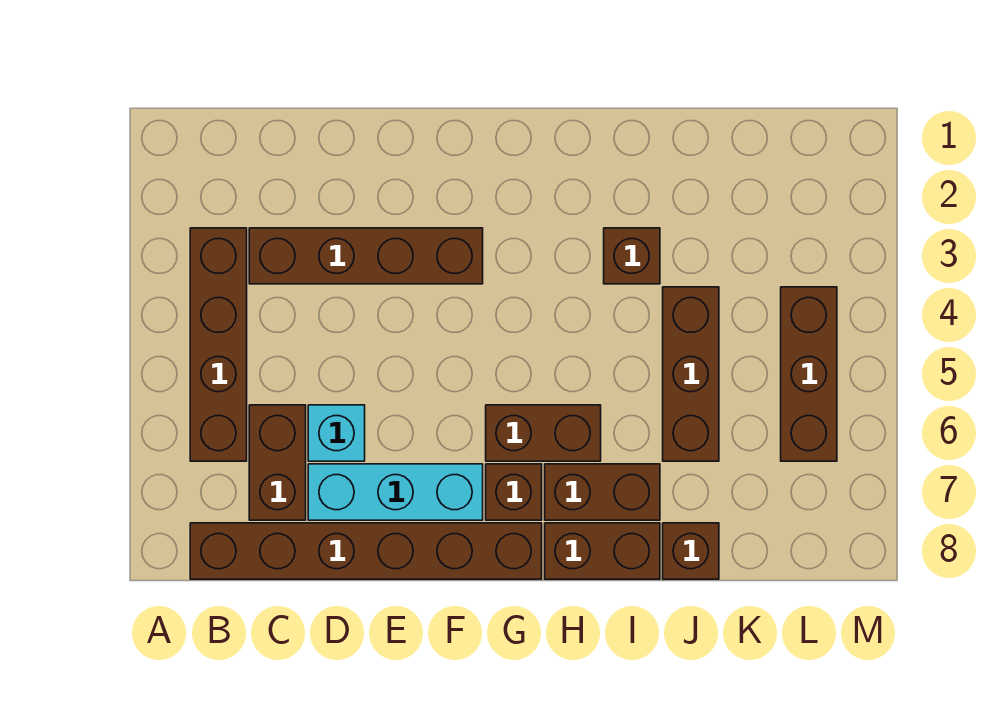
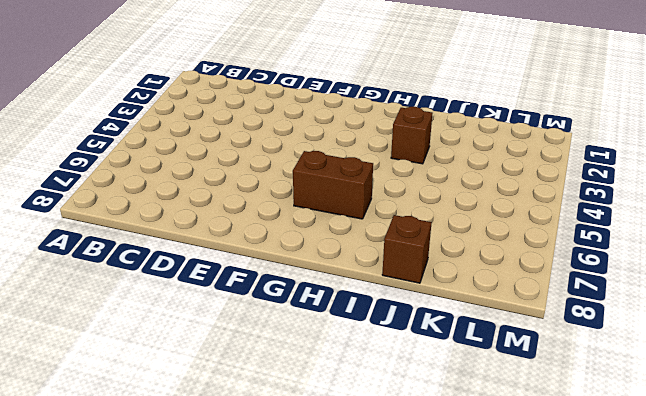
none -> brown brick B3:B6 level 1
none -> brown brick B8:G8 level 1
none -> brown brick C3:F3 level 1

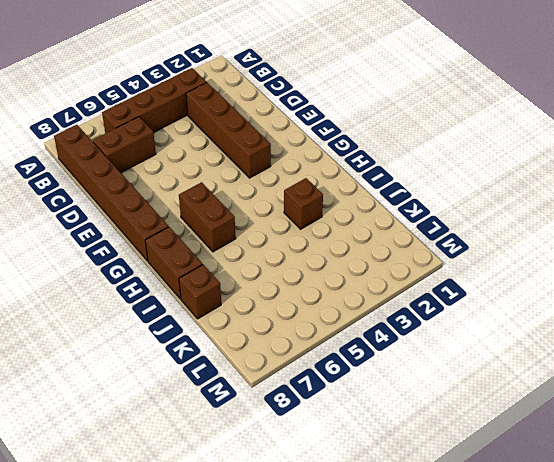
none -> cyan brick D6 level 1
none -> cyan brick D7:F7 level 1
none -> brown brick G7 level 1

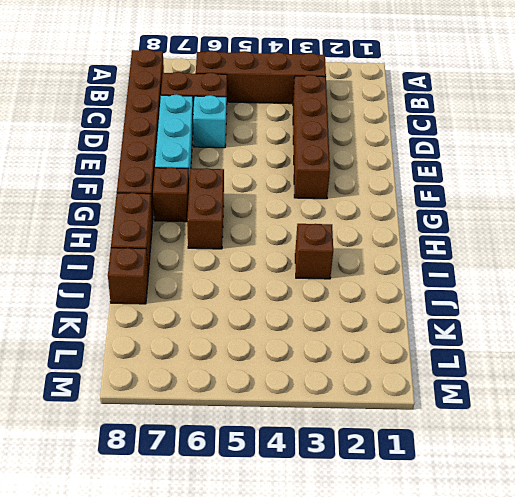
none -> brown brick H7:I7 level 1
none -> brown brick J4:J6 level 1
none -> brown brick L4:L6 level 1

